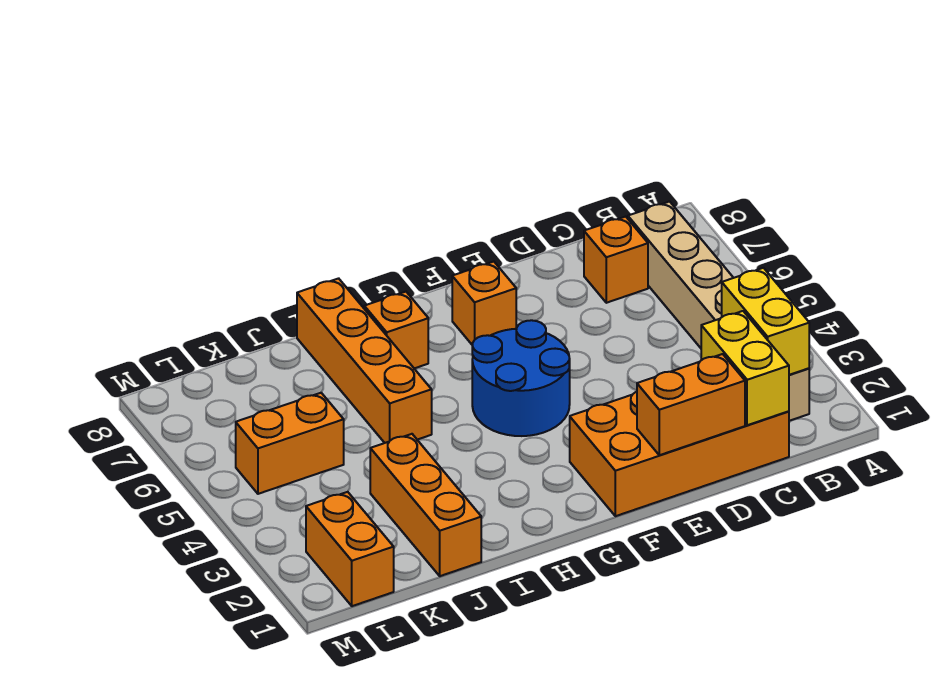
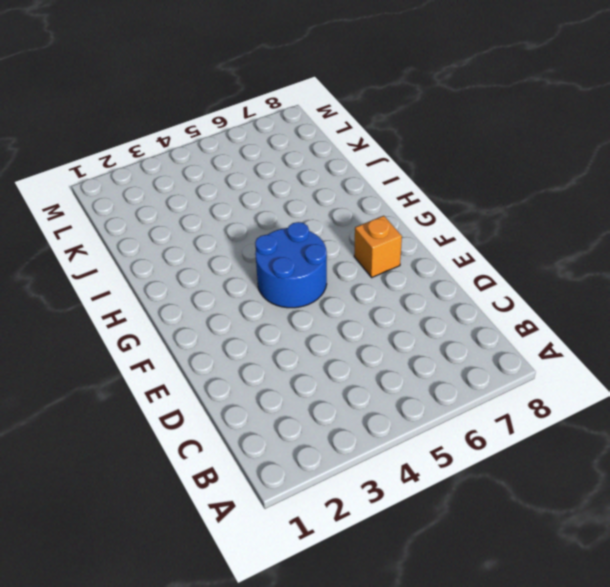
none -> tan brick B2:B7 level 1
none -> orange brick C1:F2 level 1
none -> orange brick C7 level 1

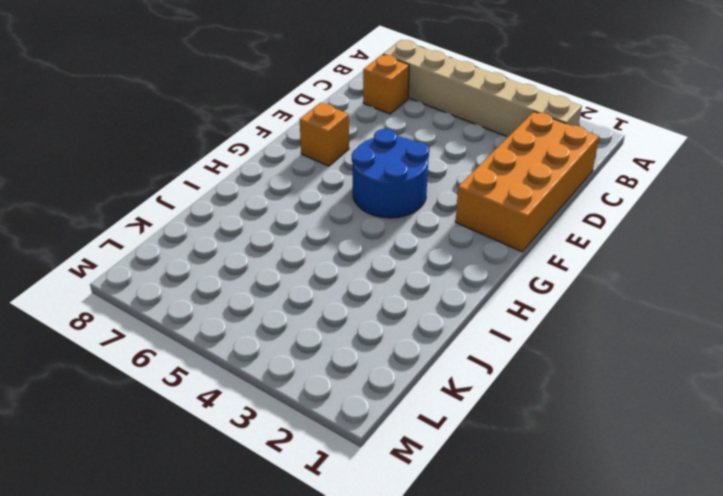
none -> orange brick H7 level 1
none -> orange brick I5:I8 level 1
none -> orange brick J1:J3 level 1

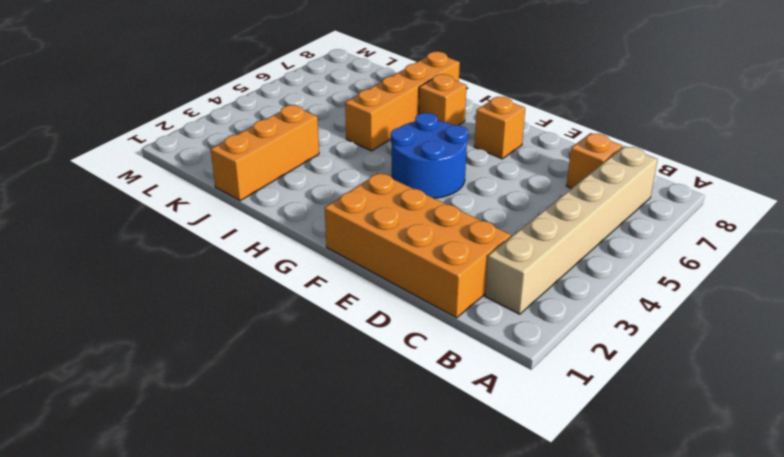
none -> orange brick K5:L5 level 1
none -> orange brick L1:L2 level 1
none -> yellow brick B2:B3 level 2

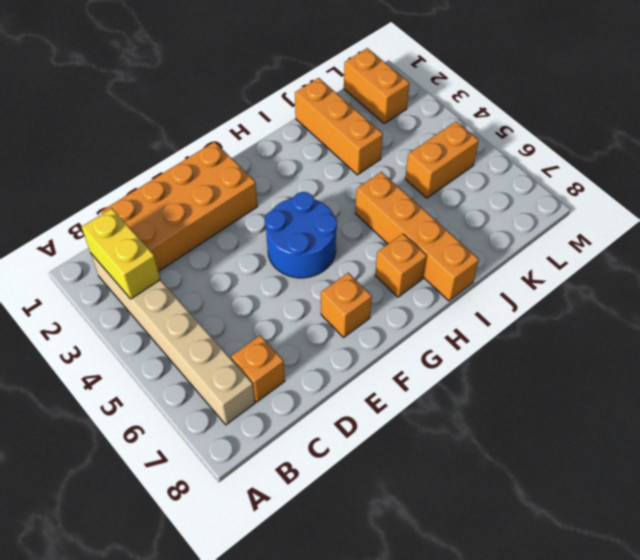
none -> yellow brick C1:C2 level 2
none -> orange brick D1:E1 level 2

